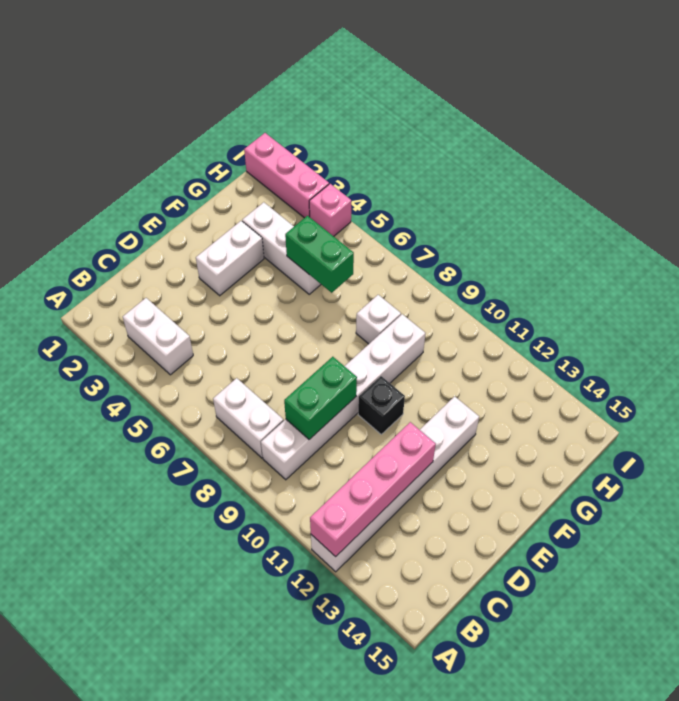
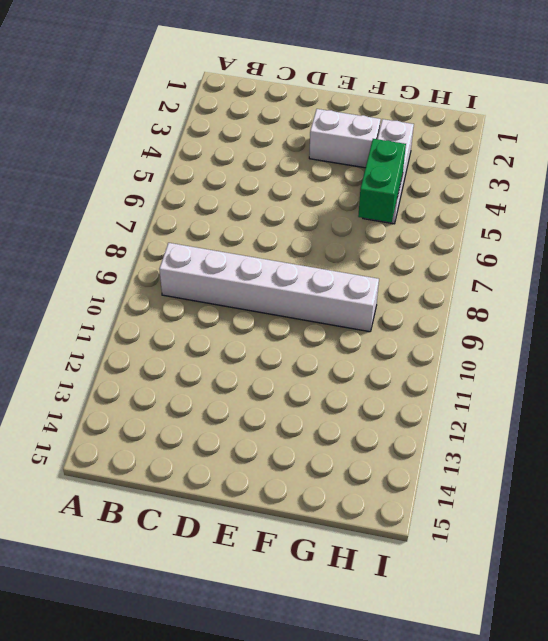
none -> white brick A12:F12 level 1
none -> white brick B3:B4 level 1
none -> white brick B7:B8 level 1

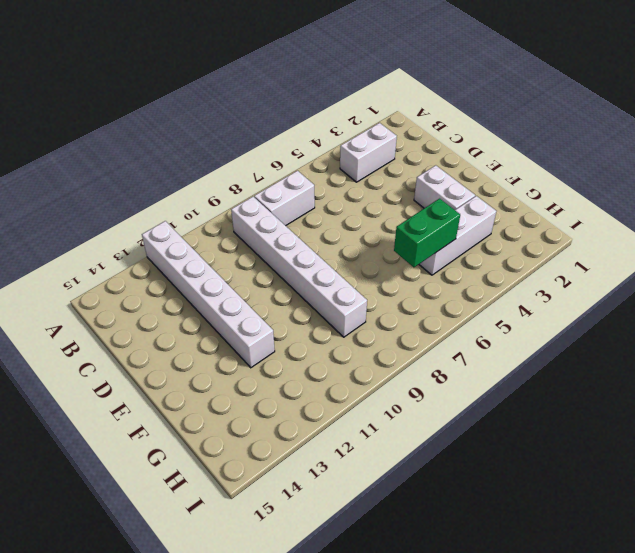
none -> black brick E10 level 1
none -> white brick G8 level 1
none -> pink brick I1:I3 level 1

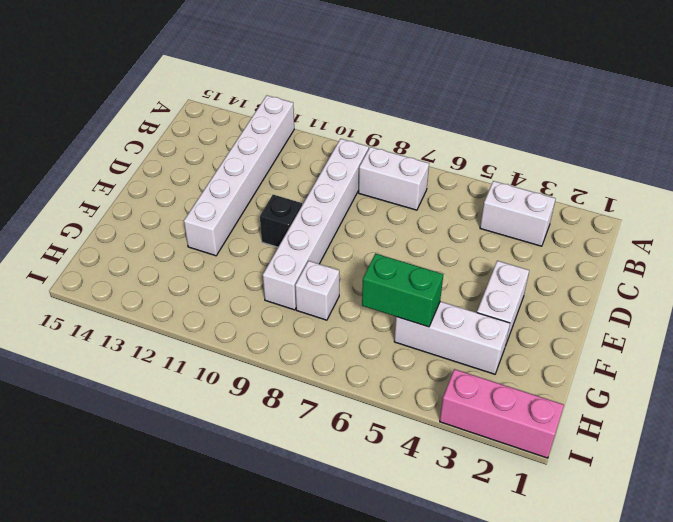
none -> pink brick I4 level 1
none -> pink brick A12:D12 level 2
none -> green brick C9:D9 level 2

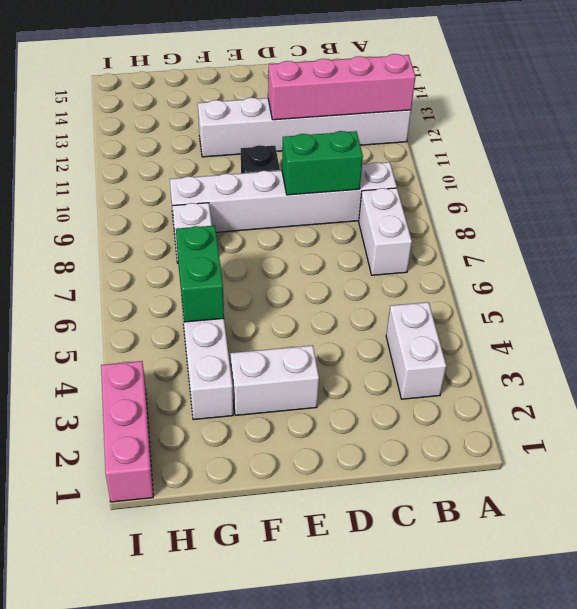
none -> pink brick I4 level 1

